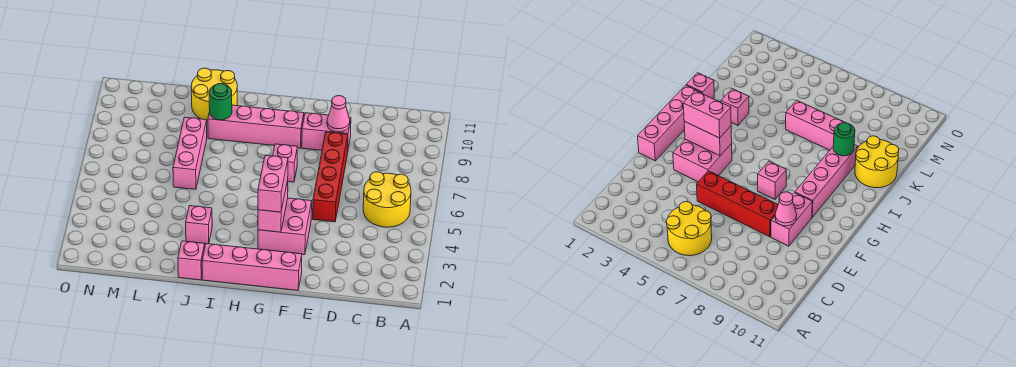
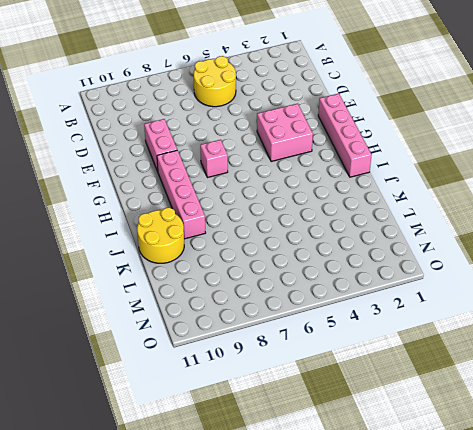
none -> red brick E5:E8 level 1
none -> pink brick J1 level 1
none -> pink brick J3 level 1

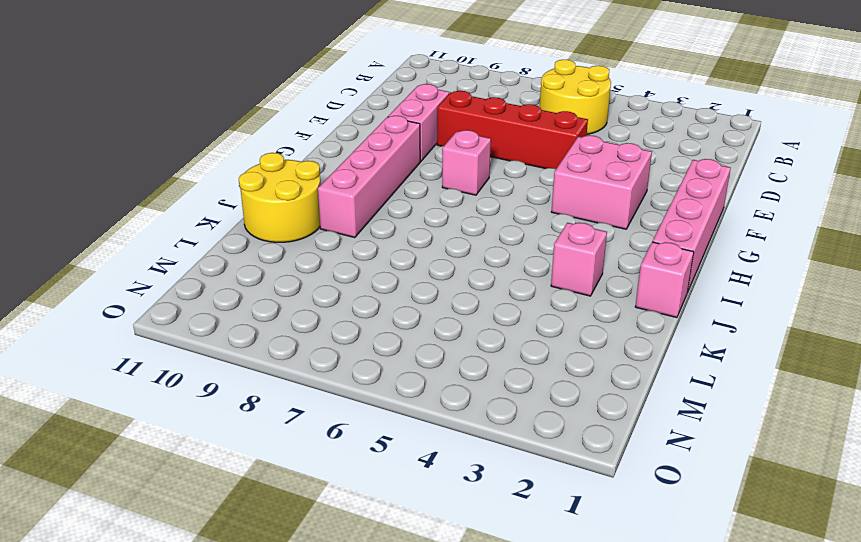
none -> pink brick K6:K8 level 1
none -> pink cone E9 level 2
none -> pink brick G3:G4 level 2

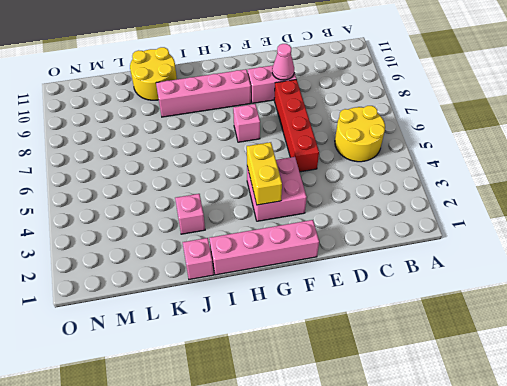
yellow brick G3:G4 level 2 -> pink brick G3:G4 level 2
none -> pink brick K6:K8 level 1
none -> green round brick J9 level 2
none -> pink brick G3:G4 level 3

